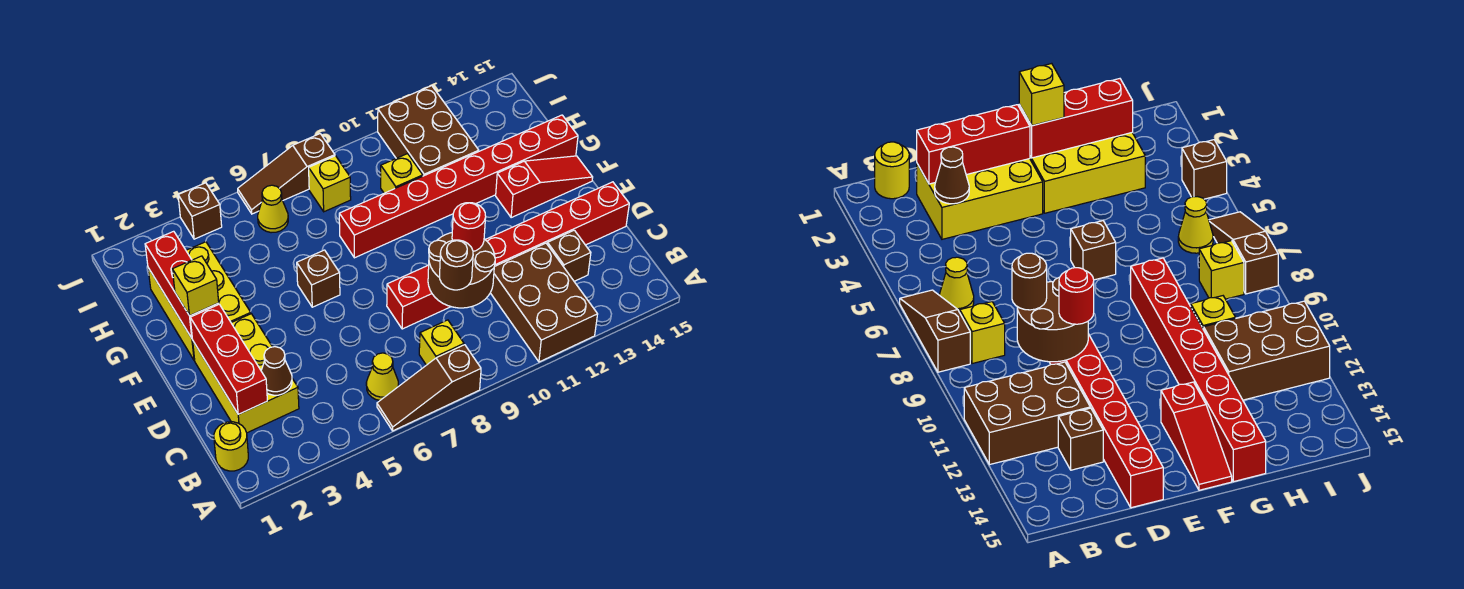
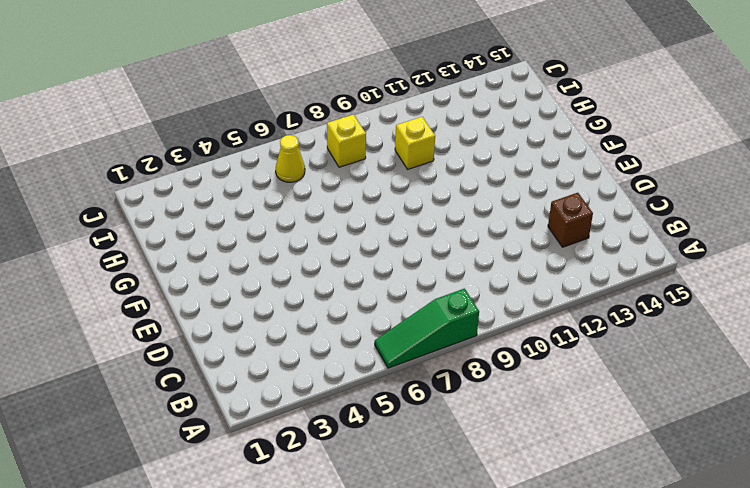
green slope A6:A8 level 1 top 8 -> brown slope A6:A8 level 1 top 8
none -> brown brick A11:C12 level 1
none -> yellow round brick B1 level 1
none -> yellow cone B6 level 1

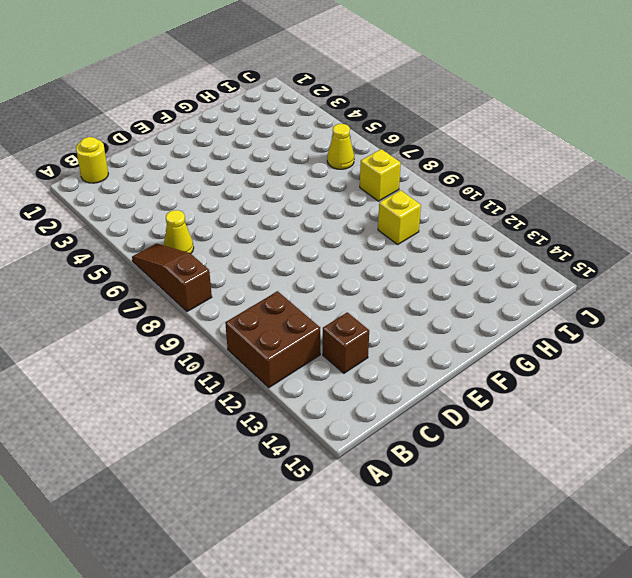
brown brick A11:B12 level 1 -> brown brick A11:C12 level 1
none -> yellow brick B8 level 1
none -> yellow brick C2:E3 level 1
none -> red brick D8:D15 level 1

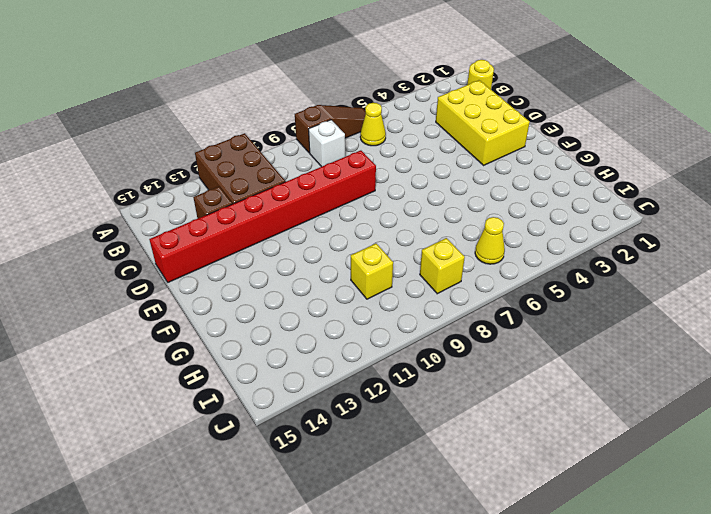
white brick B8 level 1 -> yellow brick B8 level 1
none -> yellow brick F2:H3 level 1
none -> brown brick F6 level 1
none -> red slope F13:F15 level 1 top 13

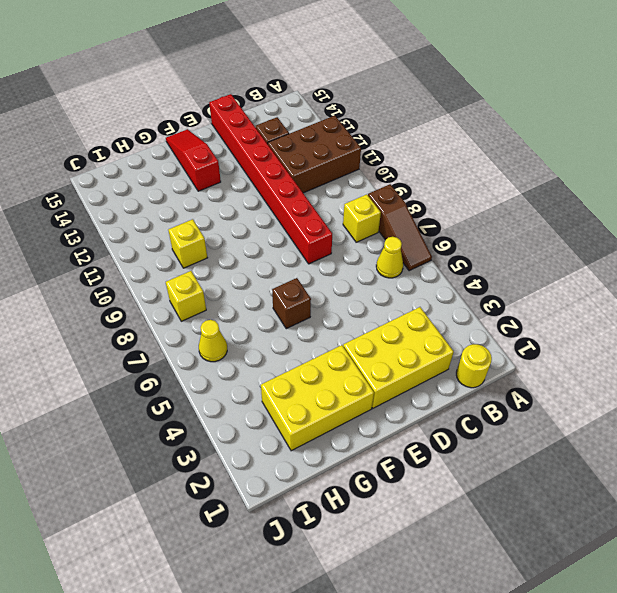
none -> red brick G8:G15 level 1
none -> brown brick H11:J12 level 1
none -> brown brick J4 level 1

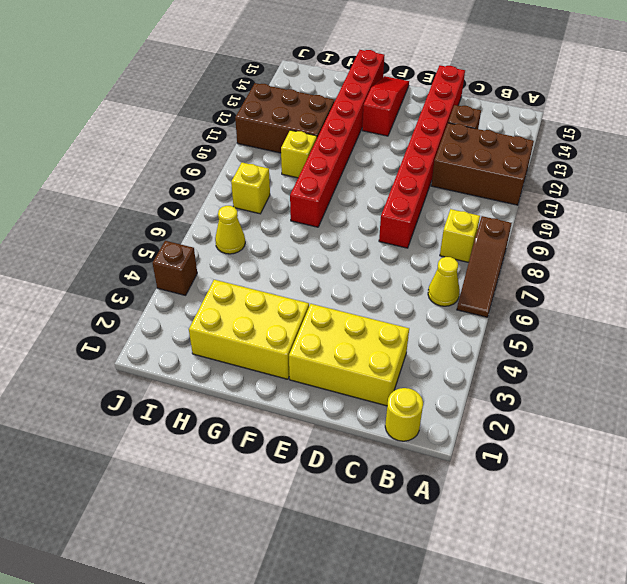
none -> brown brick F6 level 1
none -> brown slope J6:J8 level 1 top 8
none -> red brick C2:E2 level 2

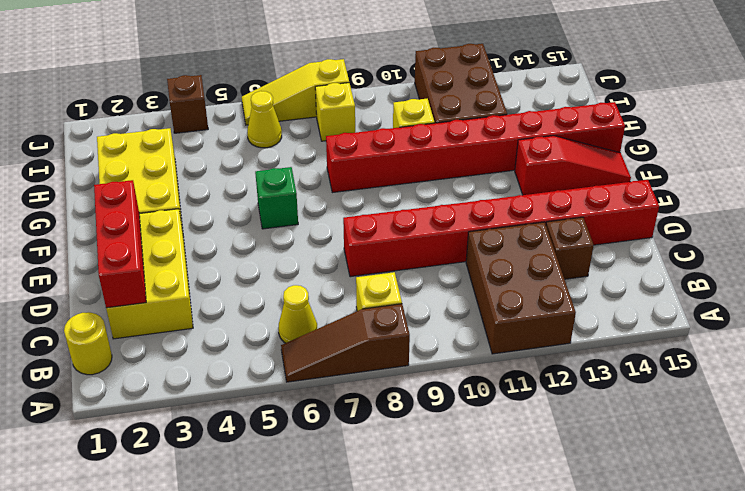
green brick F6 level 1 -> brown brick F6 level 1
yellow slope J6:J8 level 1 top 8 -> brown slope J6:J8 level 1 top 8
none -> brown cone C3 level 2
none -> brown round brick C9:D10 level 2
none -> red brick F2:H2 level 2

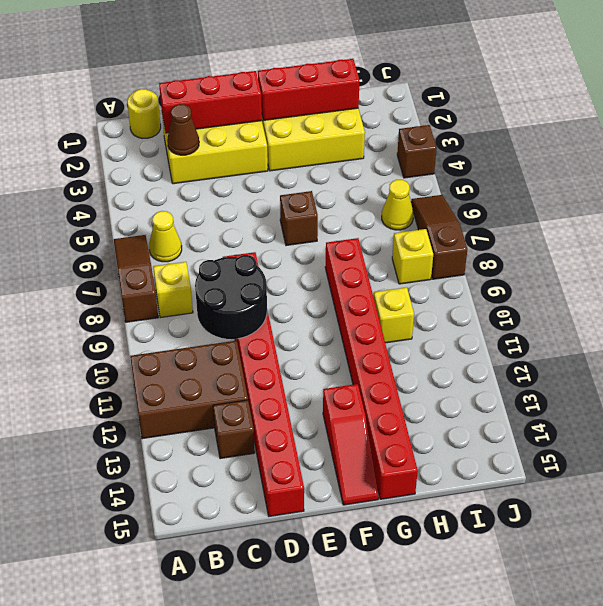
black round brick C9:D10 level 2 -> brown round brick C9:D10 level 2
none -> brown brick H11:J12 level 1
none -> brown round brick C9 level 3
none -> red round brick D10 level 3

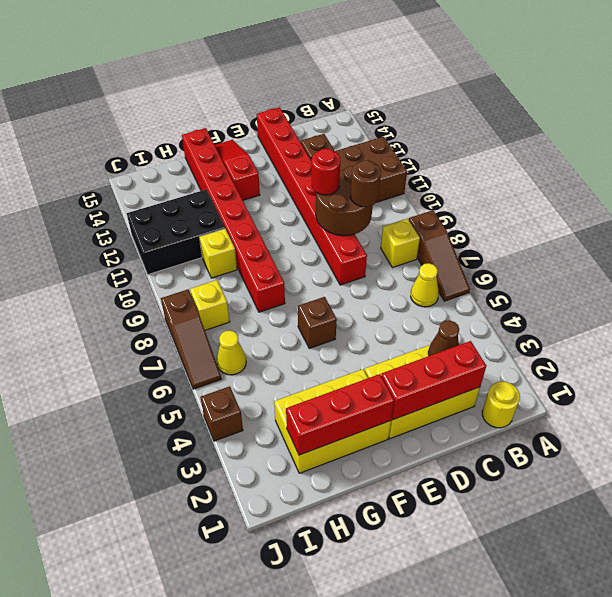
black brick H11:J12 level 1 -> brown brick H11:J12 level 1
none -> yellow brick F2 level 3

